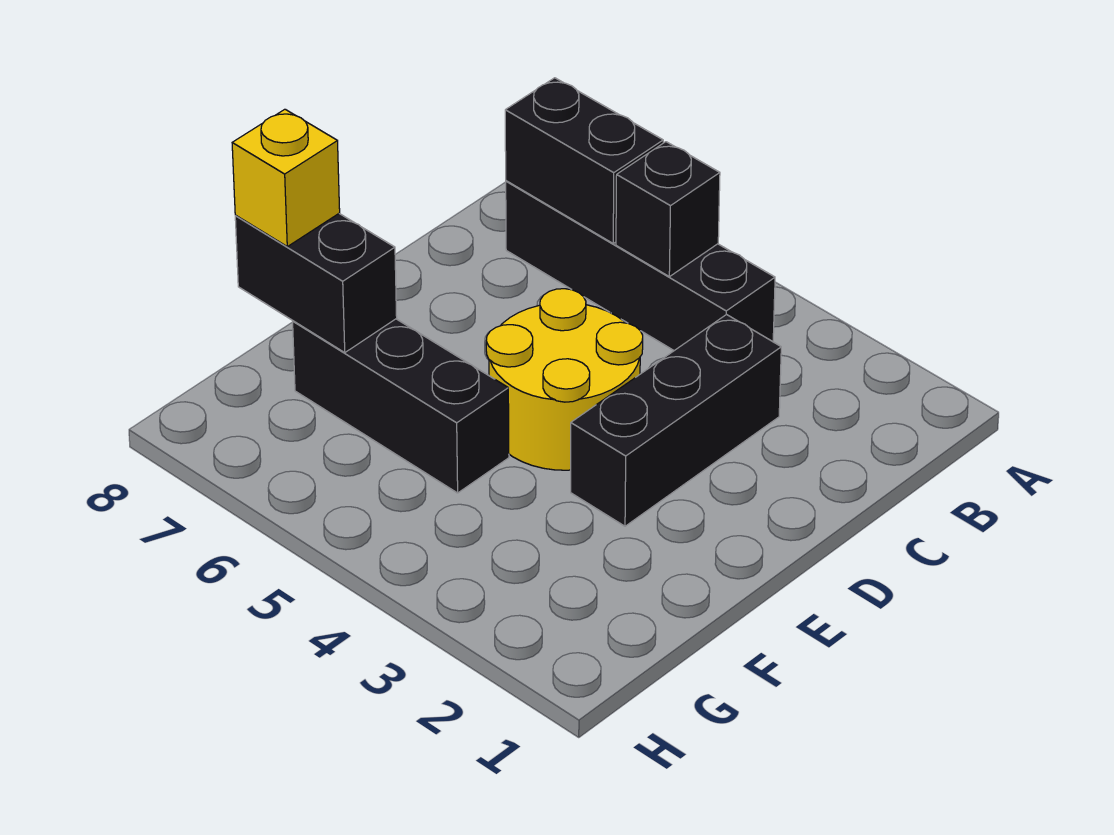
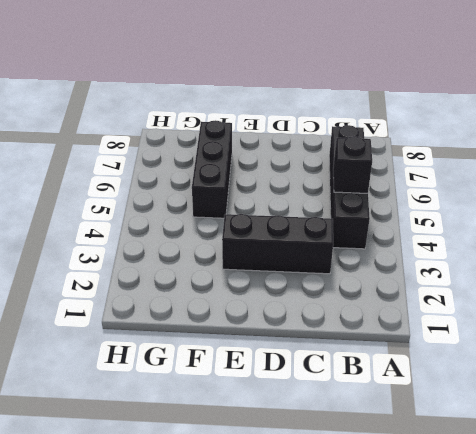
none -> yellow round brick D4:E5 level 1
none -> black brick B6:B7 level 2

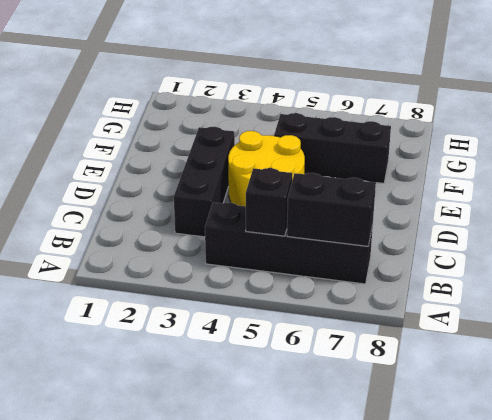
none -> black brick F7:F8 level 2
none -> yellow brick F8 level 3

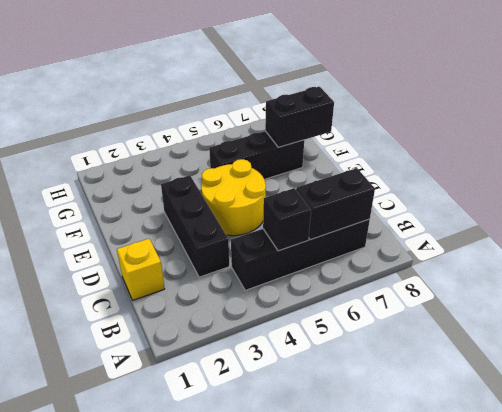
yellow brick C1 level 1 -> yellow brick F8 level 3

